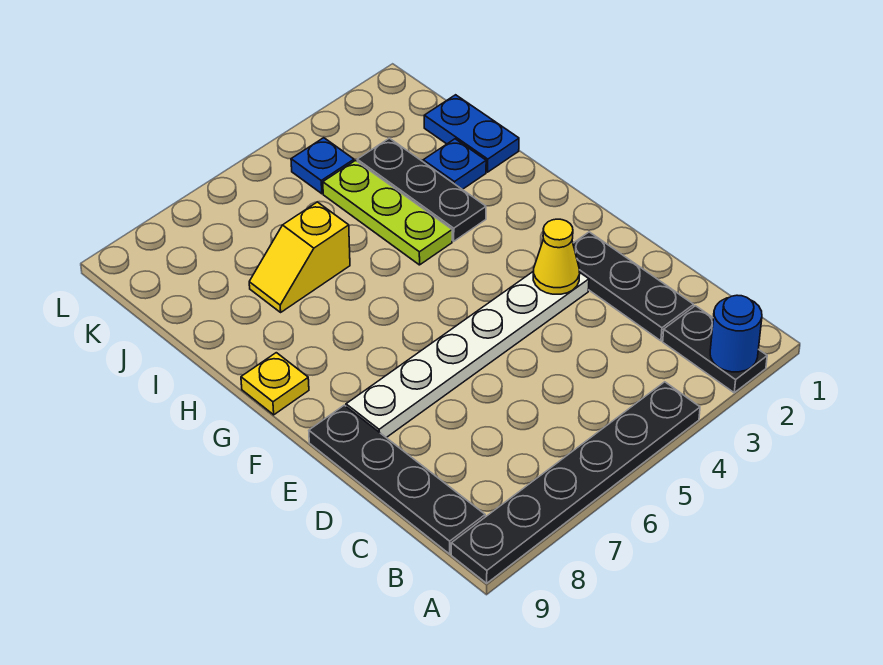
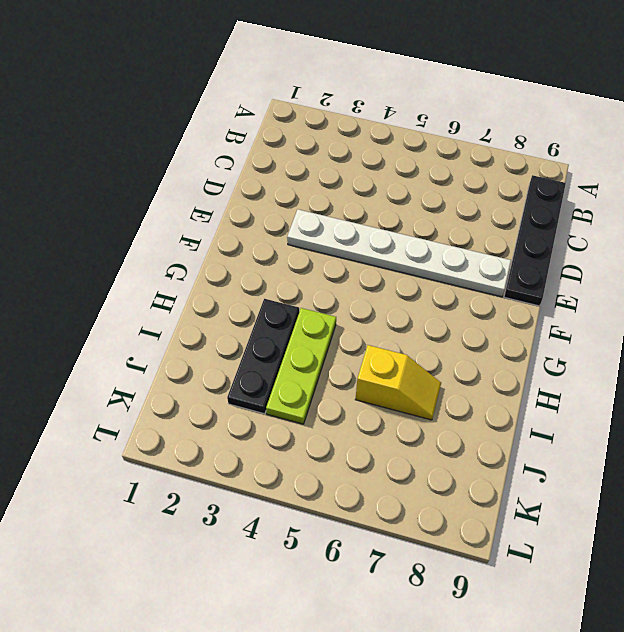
none -> black plate A2:B2 level 1
none -> black plate A4:A9 level 1
none -> black plate C2:E2 level 1

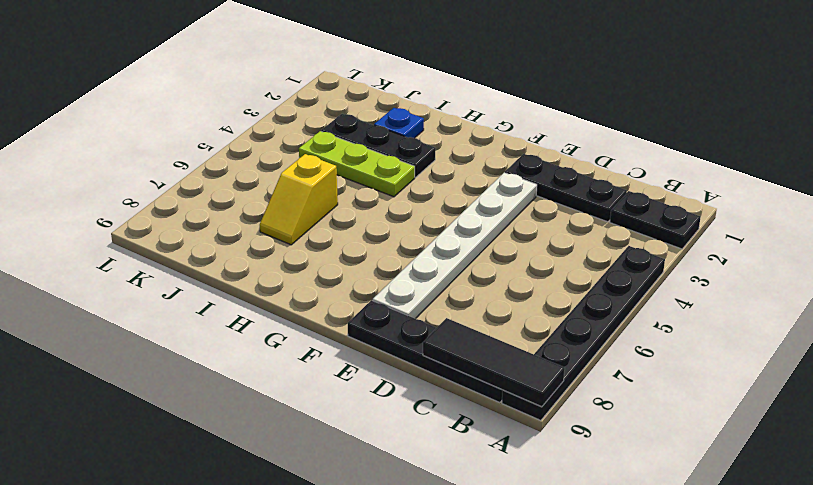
black tile A9:C9 level 2 -> none
none -> yellow plate G9 level 1
none -> blue plate I1:J1 level 1
none -> blue plate K4 level 1

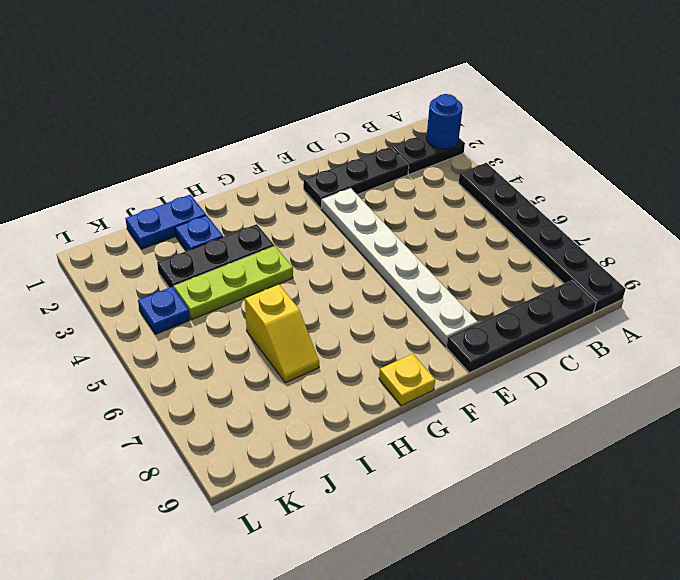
none -> yellow cone E3 level 2

